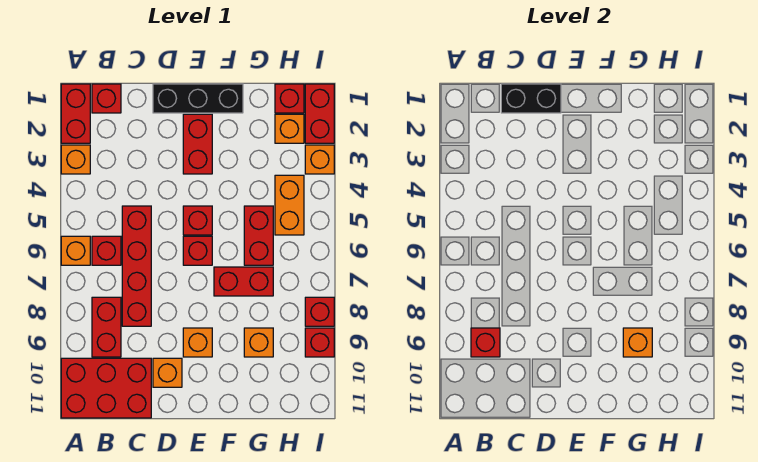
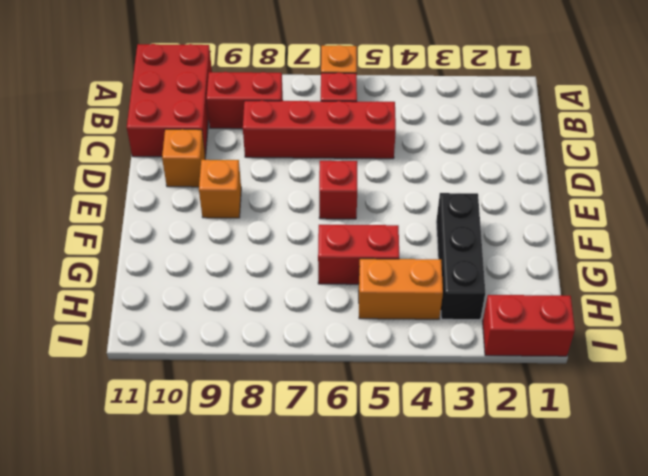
black brick F3:H3 level 1 -> black brick D1:F1 level 1
none -> red brick A1:A2 level 1
none -> orange brick A3 level 1
none -> red brick B1 level 1

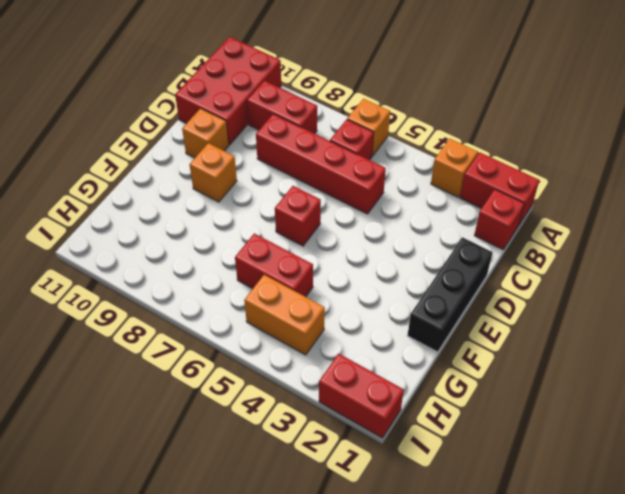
none -> red brick E2:E3 level 1
none -> red brick E5 level 1
none -> red brick F7:G7 level 1

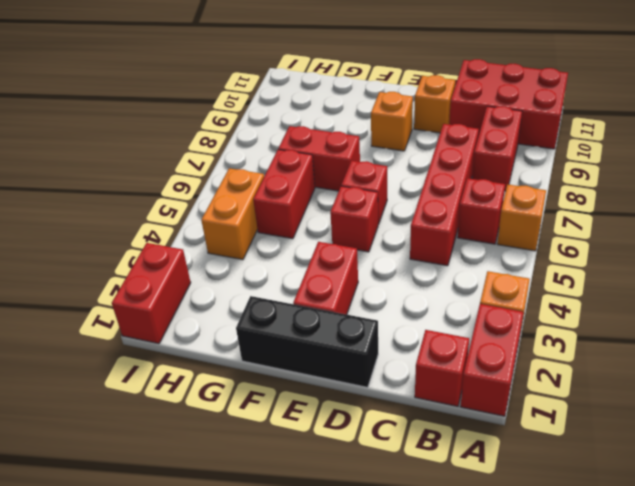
none -> orange brick G9 level 1
none -> red brick H1 level 1
none -> orange brick H2 level 1

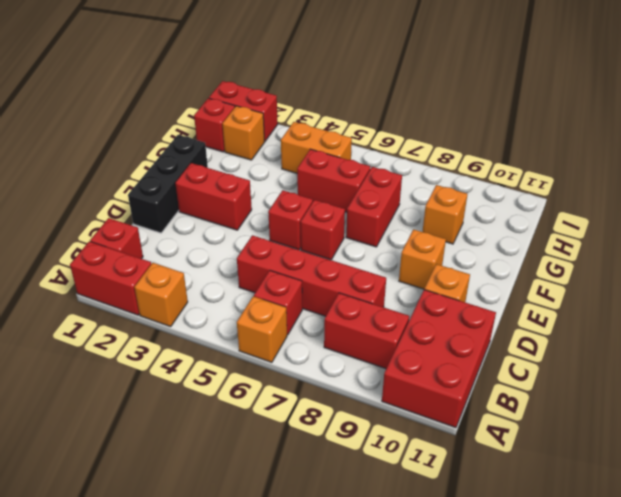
none -> orange brick I3 level 1
none -> red brick I8 level 1
none -> red brick I9 level 1

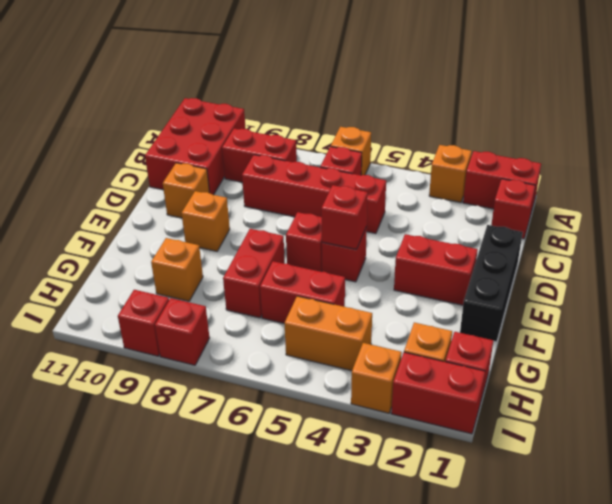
red brick E5 level 2 -> red brick B9 level 2
none -> black brick C1:D1 level 2
none -> orange brick G9 level 2

